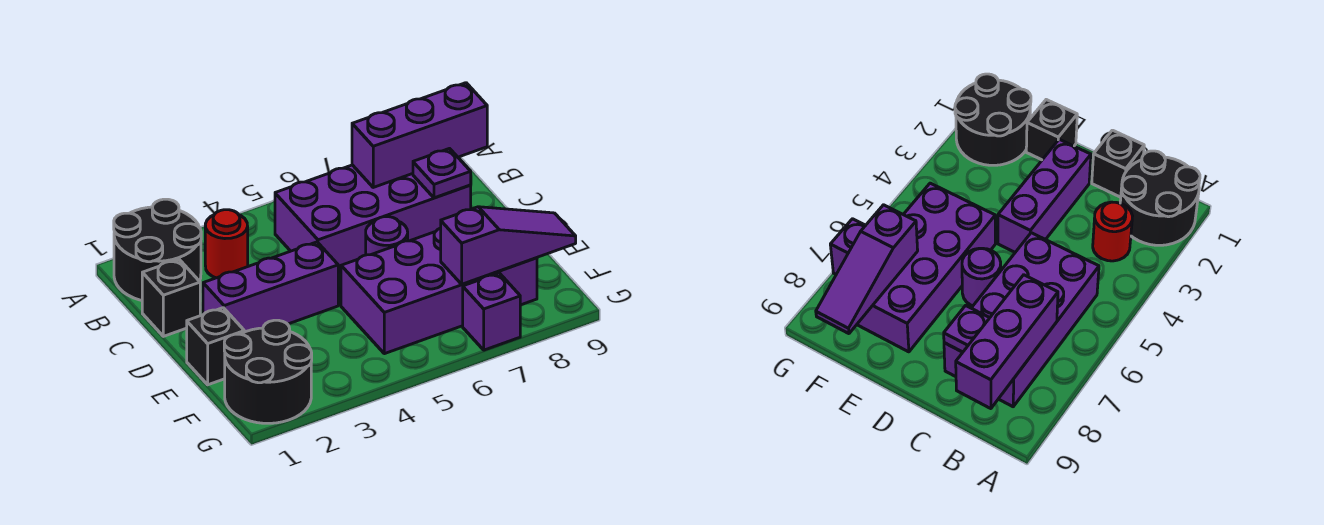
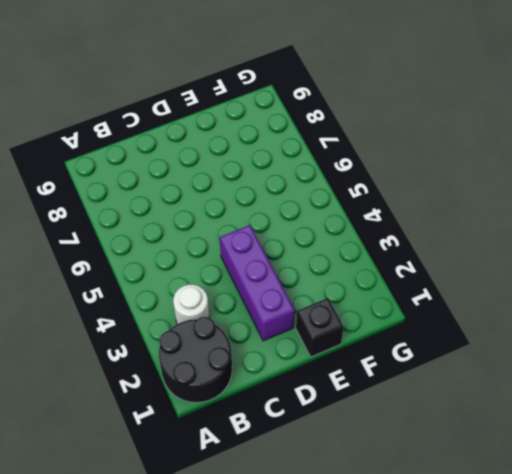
white round brick B3 level 1 -> red round brick B3 level 1
none -> purple brick B5:C8 level 1
none -> black brick C1 level 1
none -> purple round brick D6 level 1

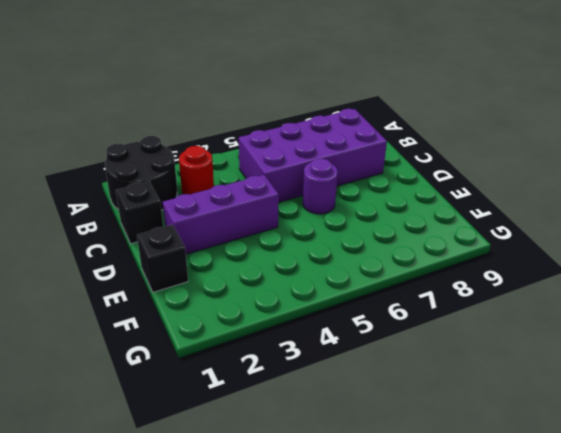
none -> purple brick E5:F8 level 1
none -> black round brick F1:G2 level 1
none -> purple brick G7 level 1

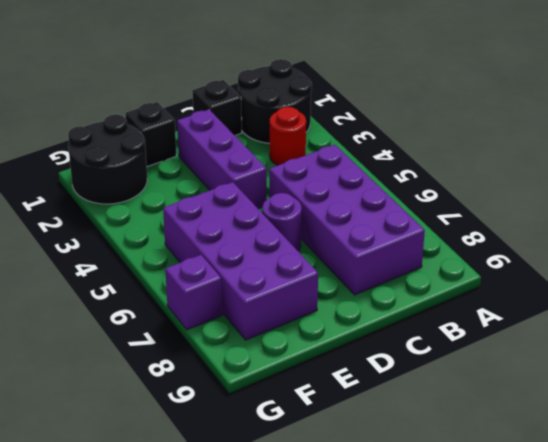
none -> purple brick B7:B9 level 2
none -> purple plate C8 level 2
none -> purple slope F7:F9 level 2 top 7

